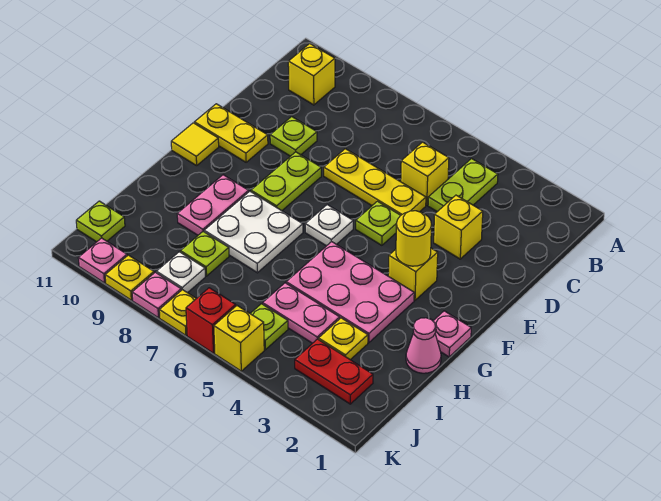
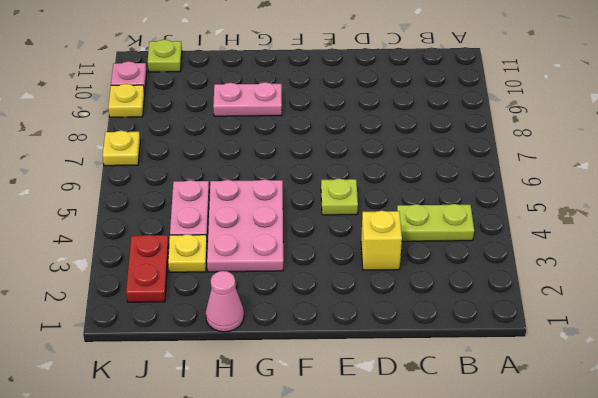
none -> yellow brick B10 level 1
none -> yellow brick C5 level 1
none -> yellow plate D5:D7 level 1
none -> lime plate D9 level 1

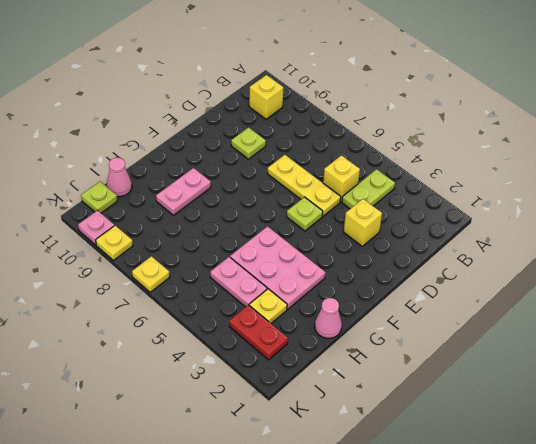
pink cone I11 level 1 -> none
none -> lime plate E8:F8 level 1
none -> yellow plate E10:E11 level 1
none -> yellow brick F3 level 1
none -> white plate F6 level 1

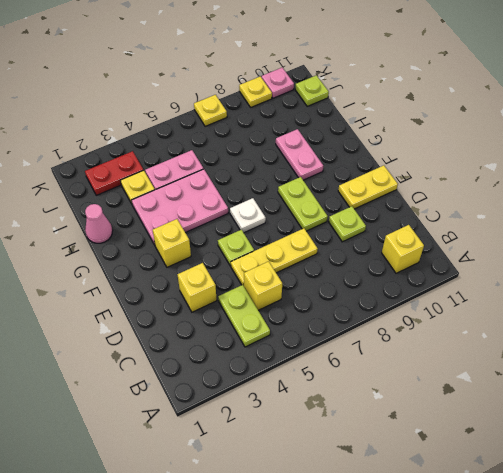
none -> yellow tile F11 level 1
none -> pink plate G1 level 1
none -> white plate G7:H8 level 1
none -> lime plate I8 level 1

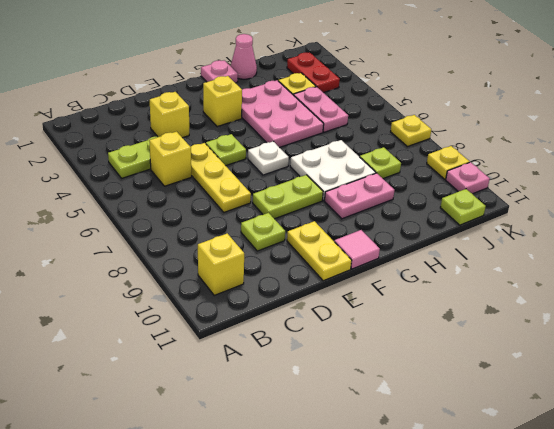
pink tile F11 level 1 -> yellow tile F11 level 1
none -> lime plate J5 level 1
none -> white plate J8 level 1
none -> yellow brick K5 level 1
none -> red brick K6 level 1

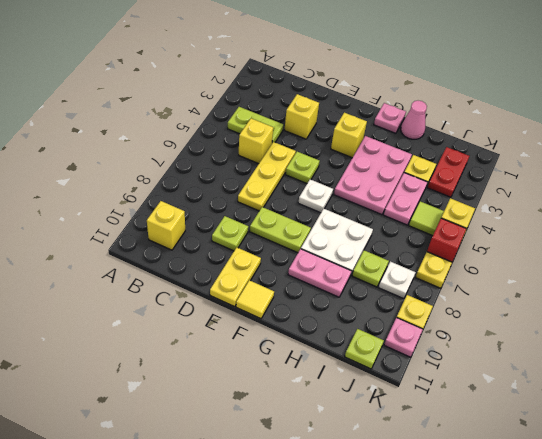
lime tile J5 level 1 -> lime plate J5 level 1
none -> pink plate K8 level 1
none -> yellow round brick F3 level 2

